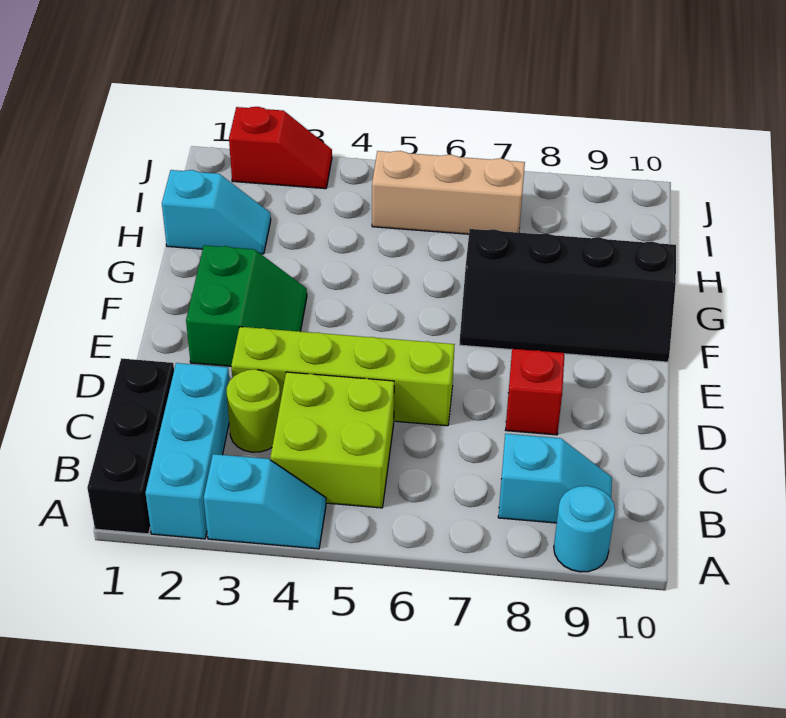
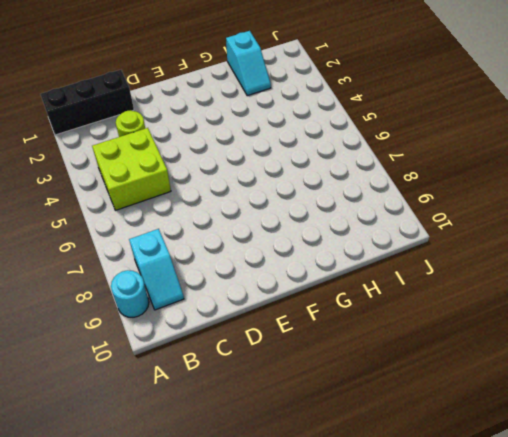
none -> cyan brick A2:C2 level 1
none -> cyan slope A3:A4 level 1 top 3
none -> lime brick D3:D6 level 1

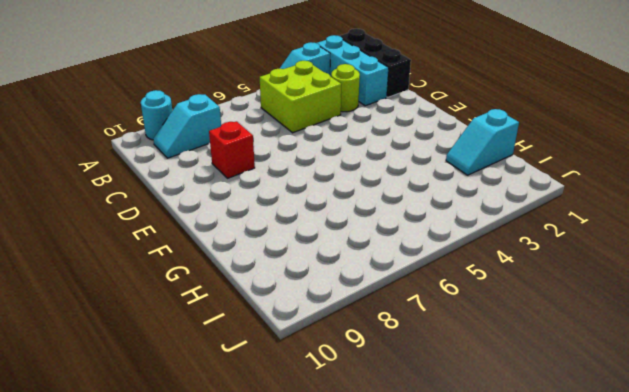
none -> lime brick D3:D6 level 1
none -> green slope E2:F3 level 1 top 2
none -> black slope F7:G10 level 1 top G

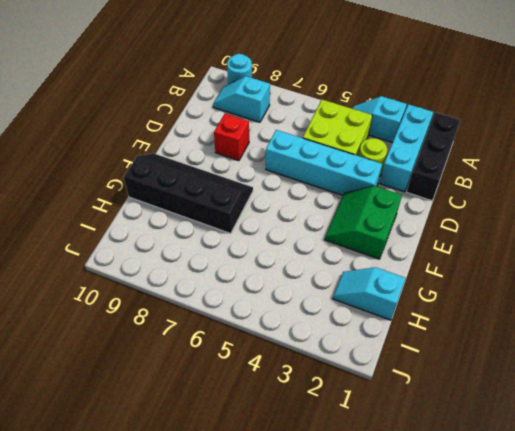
cyan brick D3:D6 level 1 -> lime brick D3:D6 level 1
none -> tan brick I5:I7 level 1
none -> red slope J2:J3 level 1 top 2

